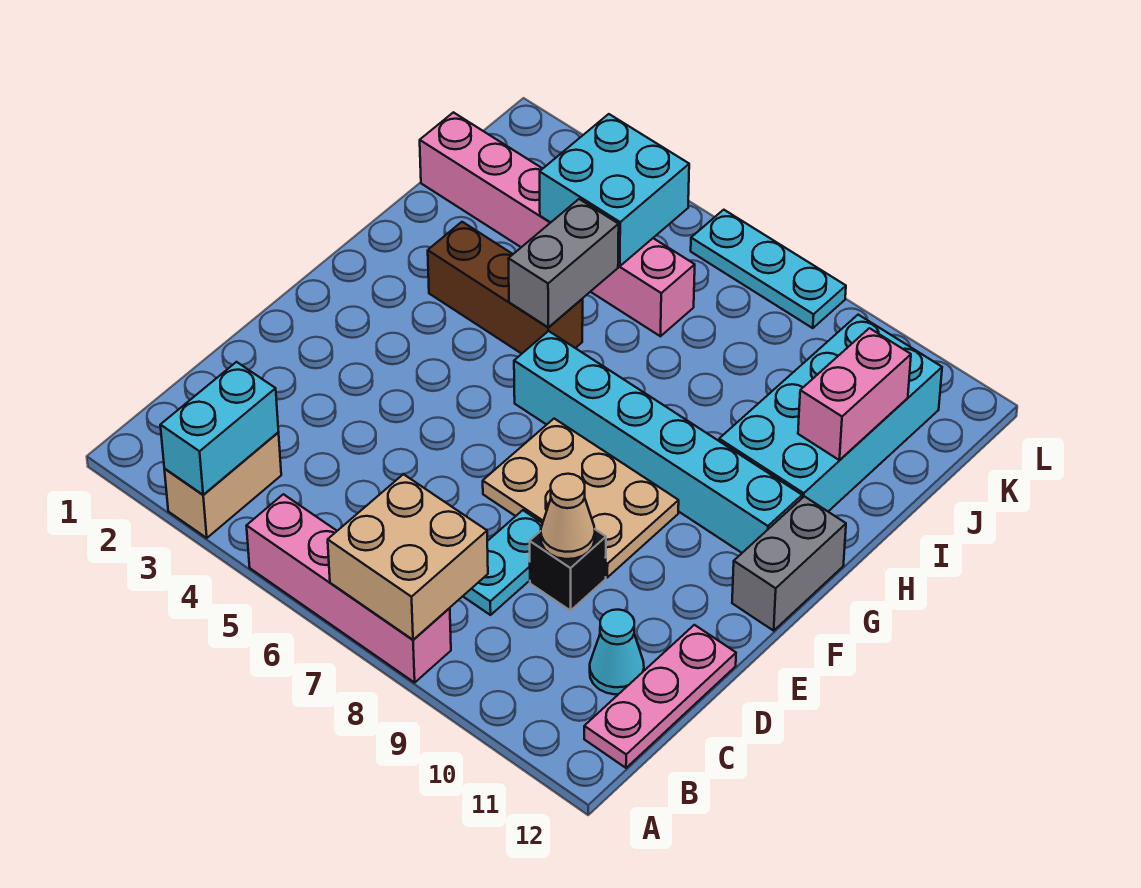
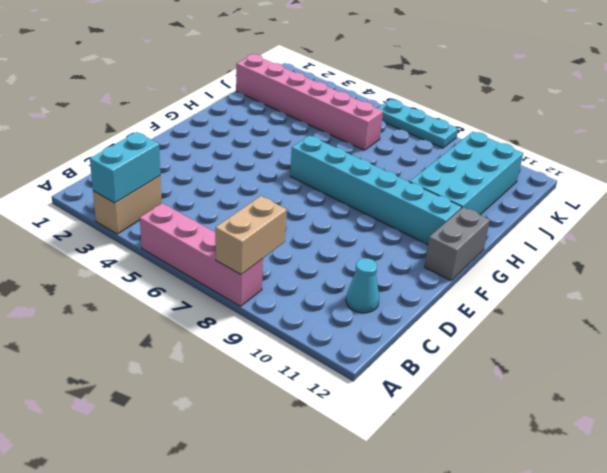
tan brick A8:B8 level 2 -> tan brick A7:B8 level 2
none -> pink plate B12:D12 level 1
none -> cyan plate C8:D8 level 1
none -> black brick D9 level 1

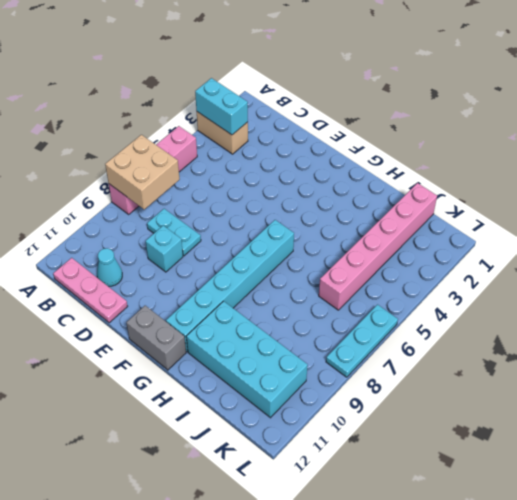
cyan brick D9 level 1 -> black brick D9 level 1
none -> tan plate E7:F9 level 1
none -> brown brick H3:H5 level 1
none -> tan cone D9 level 2

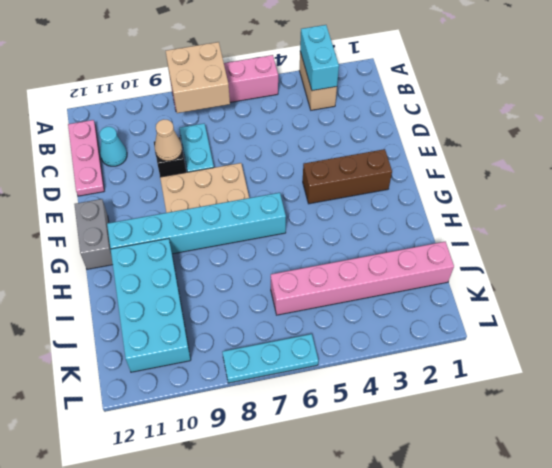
brown brick F2:F4 level 1 -> brown brick H3:H5 level 1
none -> grey brick H5:I5 level 2
none -> pink brick I11:J11 level 2
none -> cyan brick J4:K5 level 2

